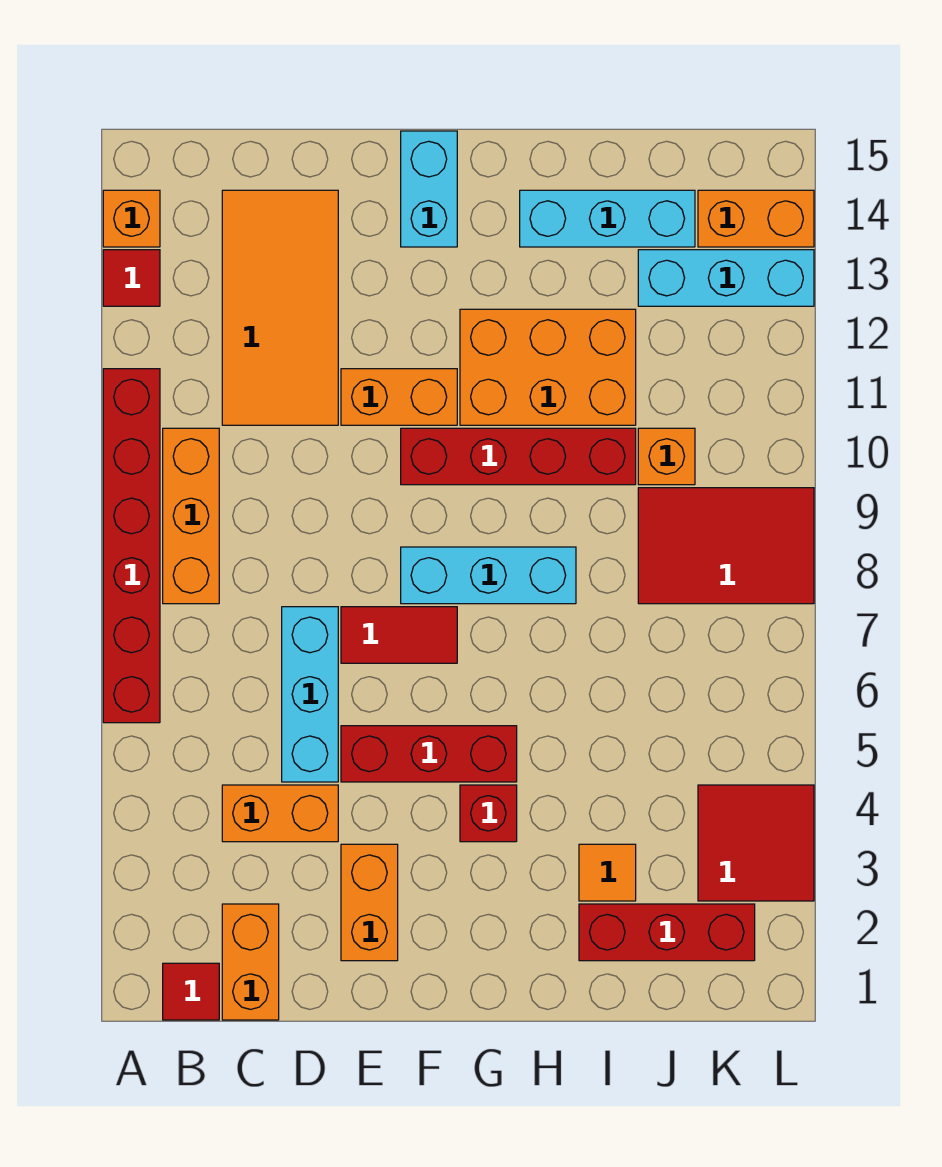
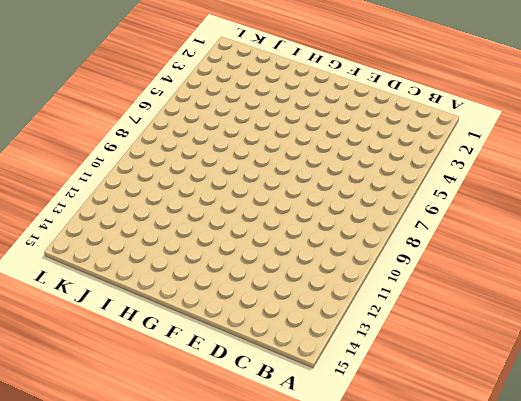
none -> red brick A6:A11 level 1
none -> red tile A13 level 1
none -> orange brick A14 level 1

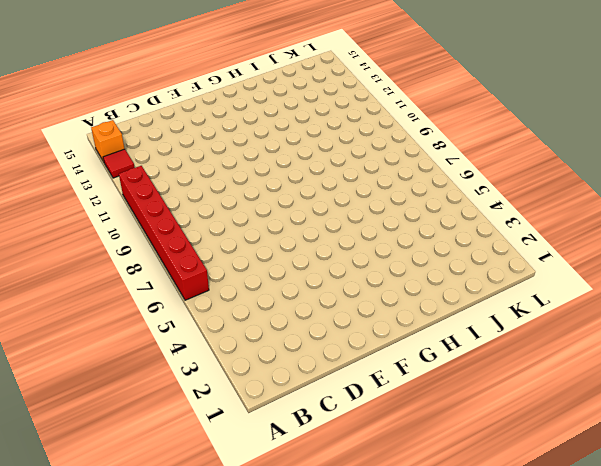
none -> red tile B1 level 1
none -> orange brick B8:B10 level 1
none -> orange brick C1:C2 level 1

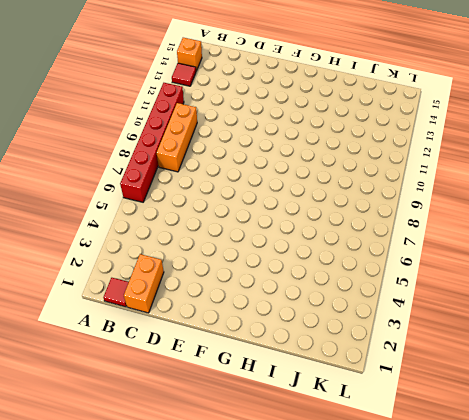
none -> orange brick C4:D4 level 1
none -> orange tile C11:D14 level 1
none -> cyan brick D5:D7 level 1

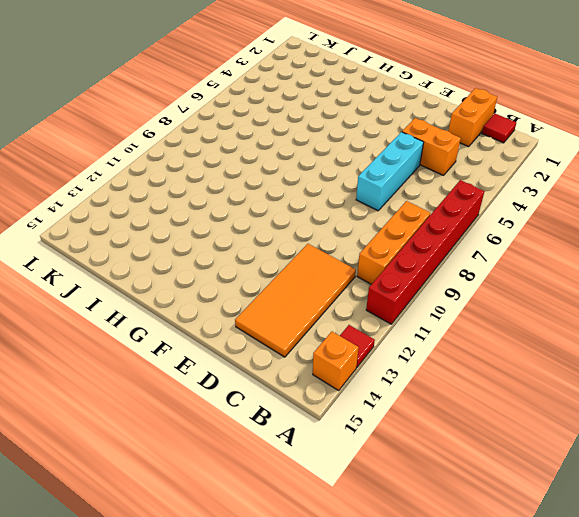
none -> orange brick E2:E3 level 1
none -> red brick E5:G5 level 1
none -> red tile E7:F7 level 1

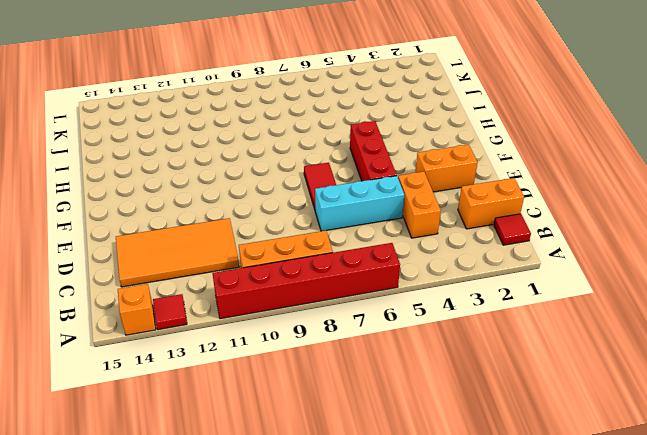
none -> orange brick E11:F11 level 1
none -> cyan brick F8:H8 level 1
none -> red brick F10:I10 level 1

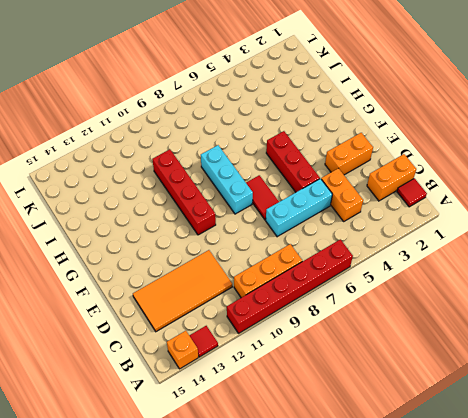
none -> orange brick E11:F11 level 1
none -> cyan brick F14:F15 level 1
none -> red brick G4 level 1

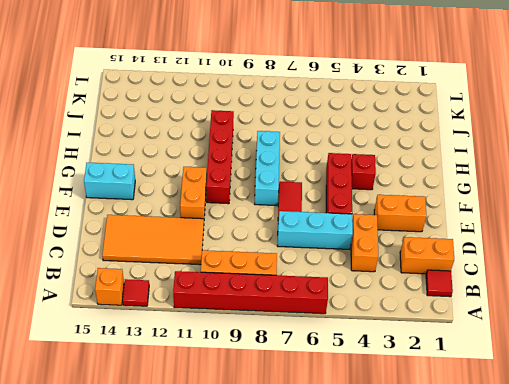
none -> orange brick G11:I12 level 1
none -> cyan brick H14:J14 level 1
none -> red brick I2:K2 level 1

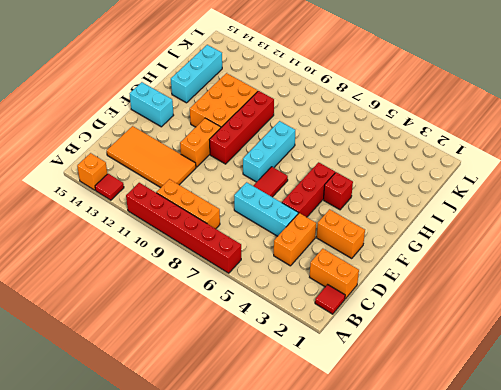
none -> red brick I2:K2 level 1
none -> orange tile I3 level 1
none -> red tile J8:L9 level 1

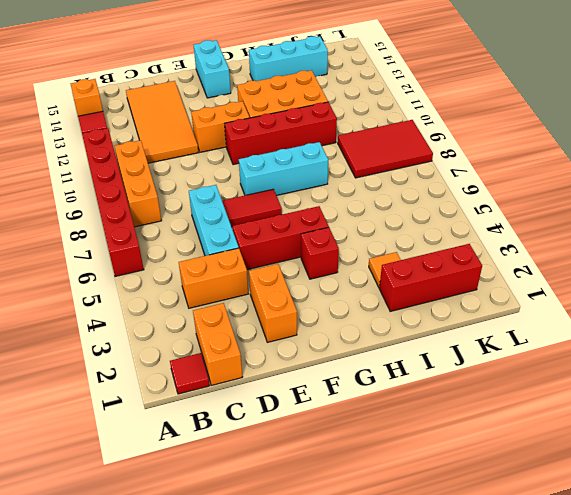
none -> orange brick J10 level 1
none -> cyan brick J13:L13 level 1
none -> red tile K3:L4 level 1

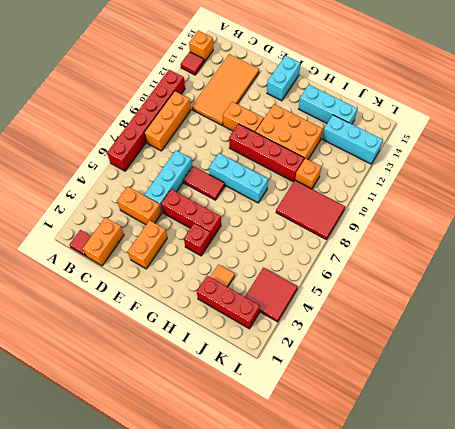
none -> orange brick K14:L14 level 1

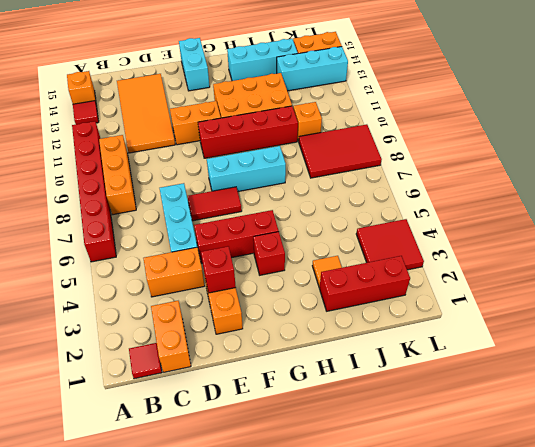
red brick E3 level 2 -> none

